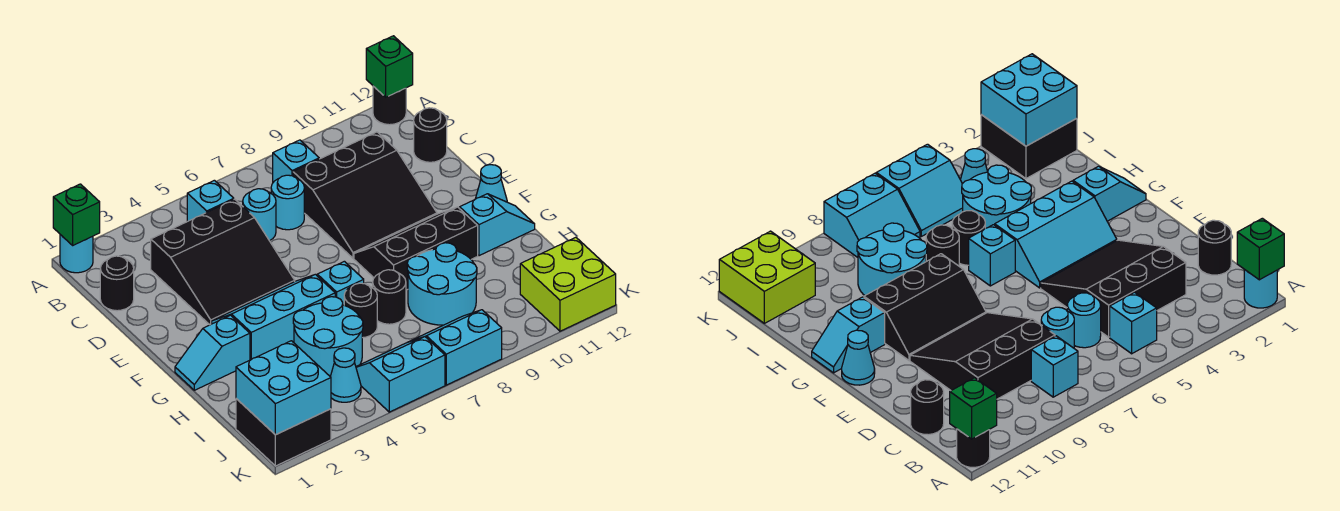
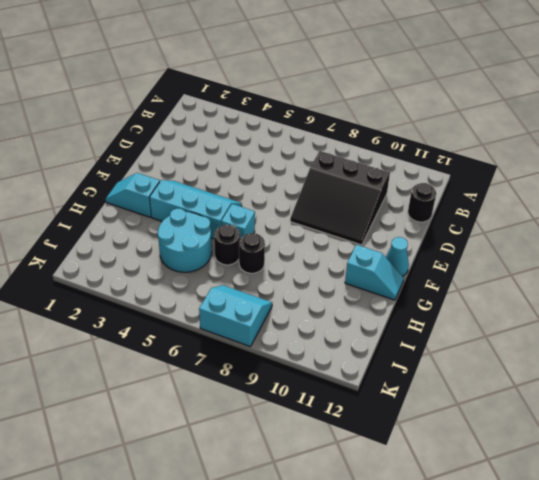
none -> cyan round brick A1 level 1
none -> black round brick A12 level 1
none -> cyan brick B5 level 1

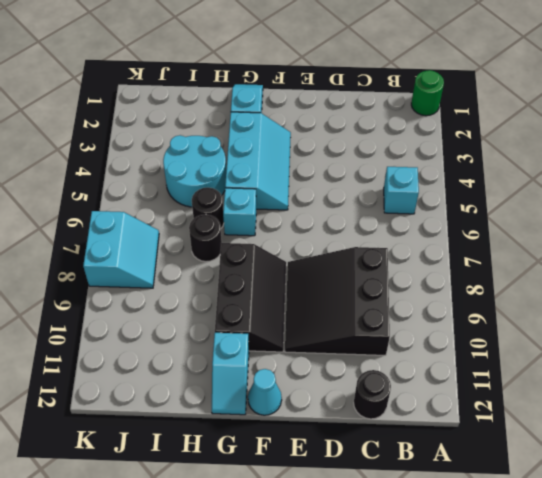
green round brick A1 level 1 -> cyan round brick A1 level 1
none -> black round brick A12 level 1
none -> cyan brick B8 level 1
none -> black round brick C1 level 1

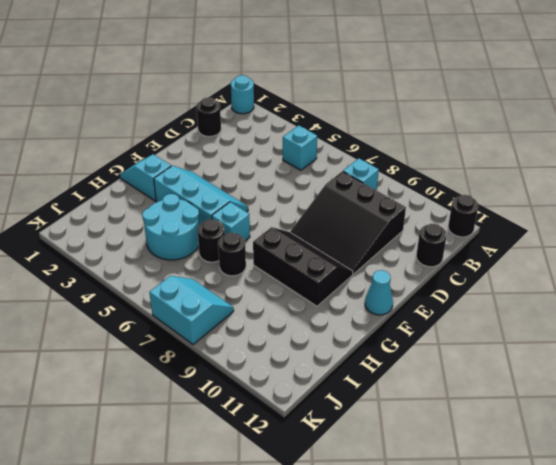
none -> black slope C3:E5 level 1 top C
none -> cyan round brick C6 level 1
none -> cyan round brick C7 level 1

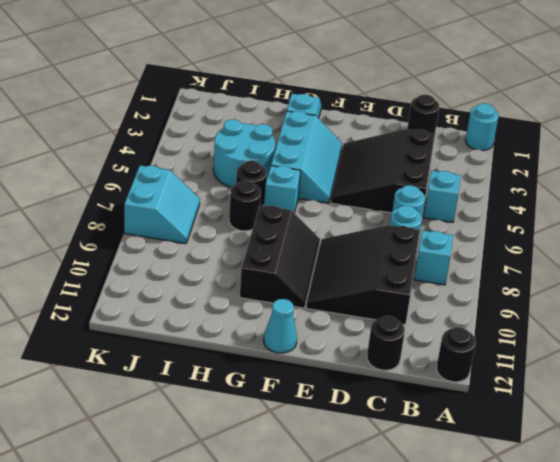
none -> cyan slope G11:G12 level 1 top 11
none -> cyan round brick H8:I9 level 1
none -> black brick J1:K2 level 1

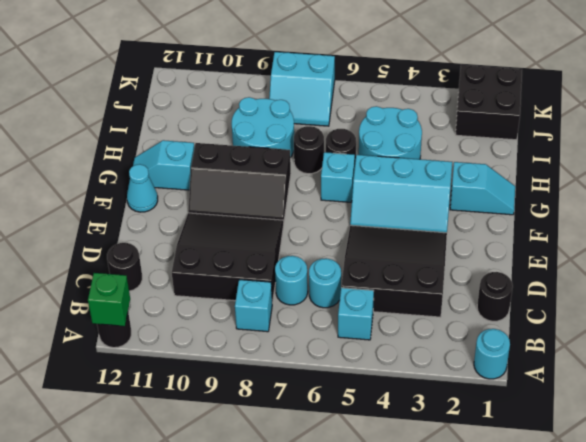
none -> cyan cone J4 level 1
none -> cyan slope J5:K6 level 1 top K
none -> lime brick J11:K12 level 1

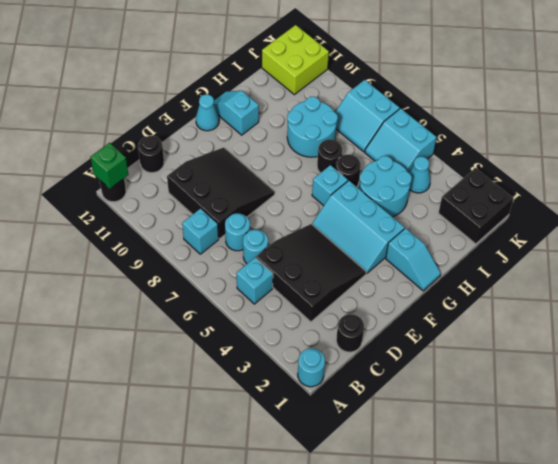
none -> black slope F8:G10 level 1 top G
none -> green brick A1 level 2
none -> cyan brick J1:K2 level 2

